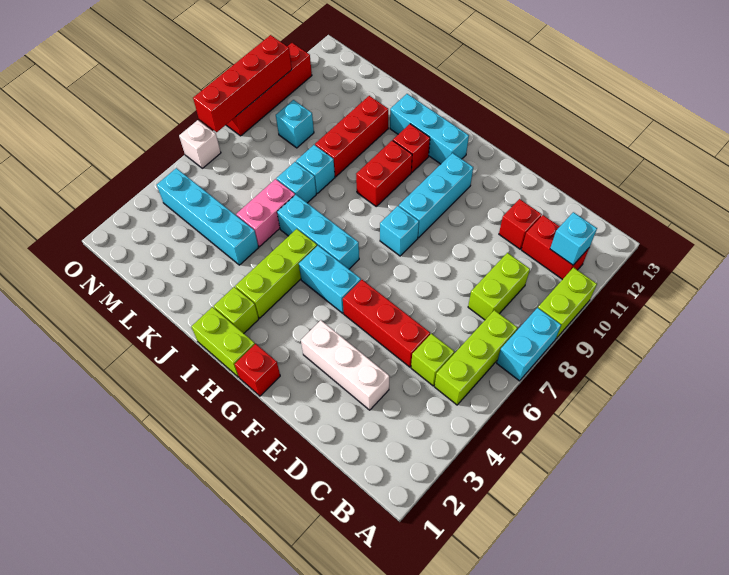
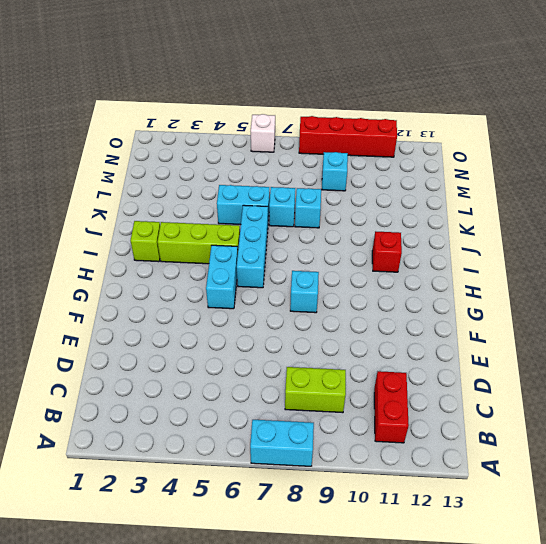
cyan brick K5:K6 level 1 -> pink brick K5:K6 level 1
none -> lime brick A9:A10 level 1
none -> lime brick B5:B7 level 1
none -> lime brick C5 level 1
none -> white brick D3:F3 level 1

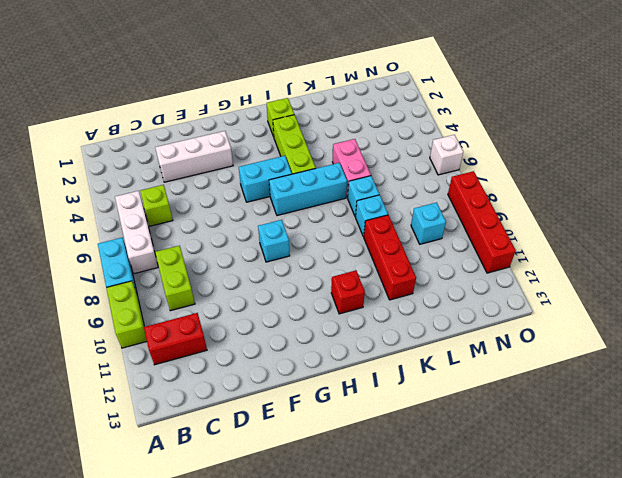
white brick B5:B7 level 1 -> lime brick B5:B7 level 1
none -> red brick D5:F5 level 1
none -> red brick D11 level 1
none -> red brick G1 level 1
none -> cyan brick G9:G11 level 1

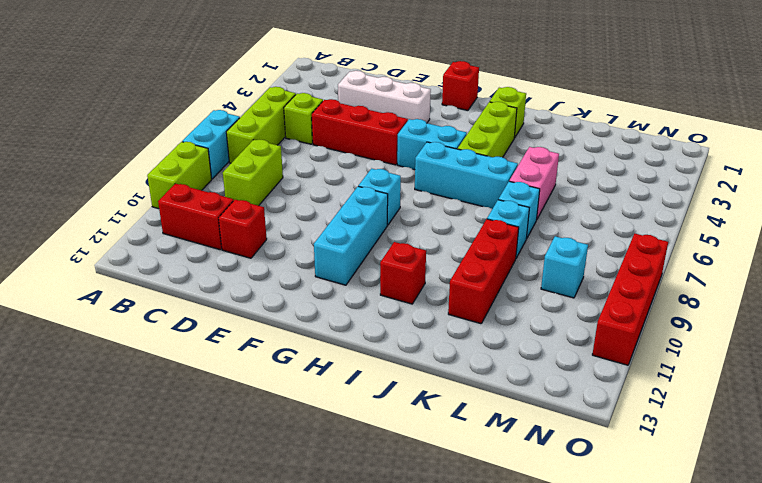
none -> lime brick H1:I1 level 1
none -> cyan brick H12:J12 level 1
none -> red brick I9:I10 level 1
none -> cyan brick K4:N4 level 1

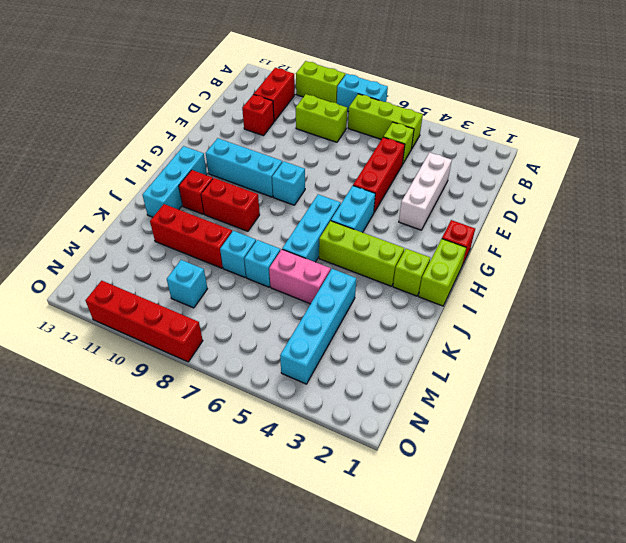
none -> white brick O6 level 1
none -> cyan brick B11 level 2
none -> red brick O7:O10 level 2

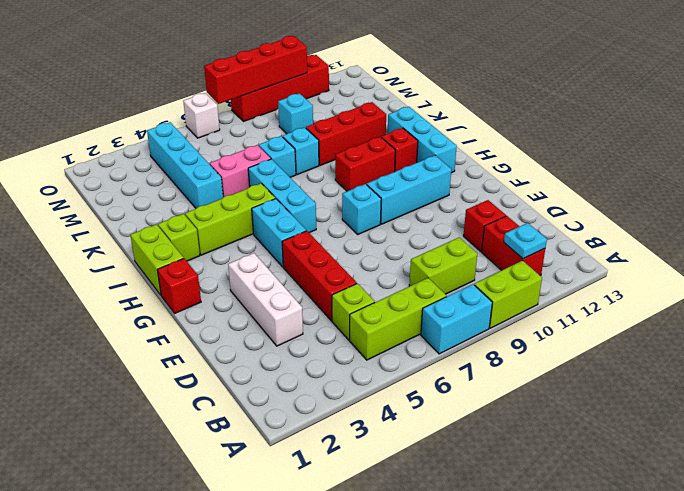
cyan plate B11 level 2 -> cyan brick B11 level 2

